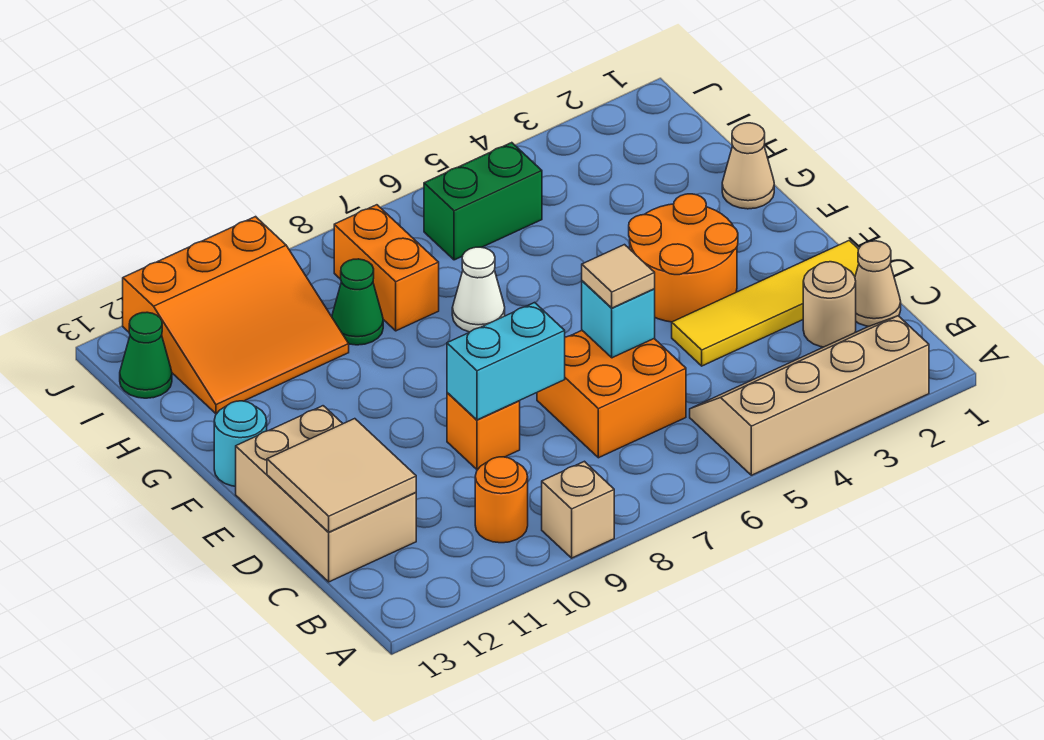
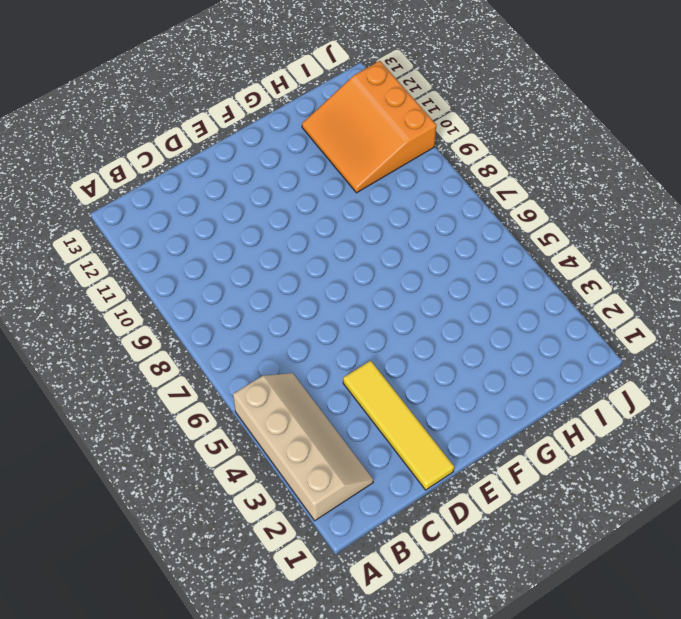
none -> tan brick A9 level 1
none -> orange round brick B10 level 1
none -> tan cone C1 level 1

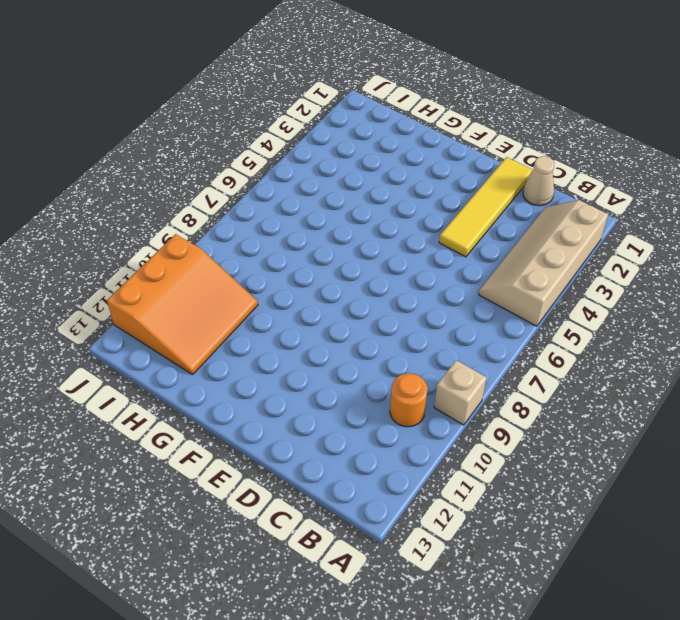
none -> tan round brick C2 level 1
none -> orange brick C6:D7 level 1
none -> tan brick C12:E13 level 1

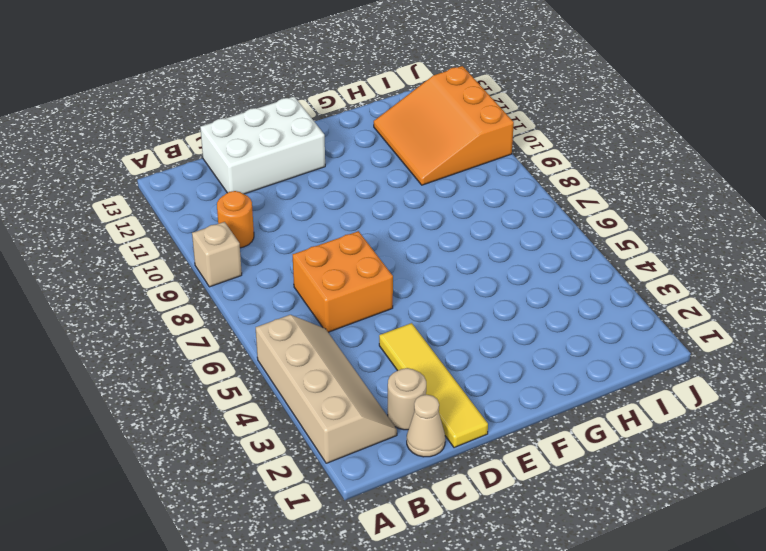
white brick C12:E13 level 1 -> tan brick C12:E13 level 1
none -> orange brick D9 level 1
none -> orange round brick E3:F4 level 1
none -> cyan round brick F13 level 1

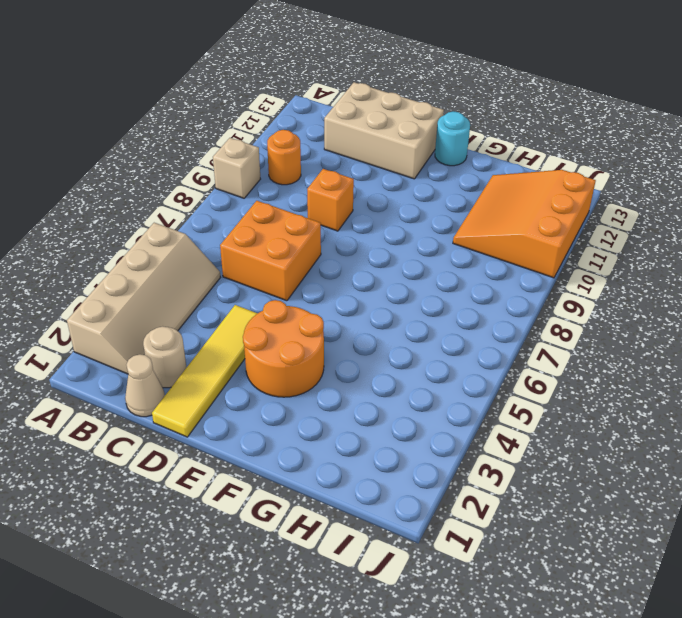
none -> tan cone G1 level 1
none -> white cone G7 level 1
none -> orange brick H8:I8 level 1

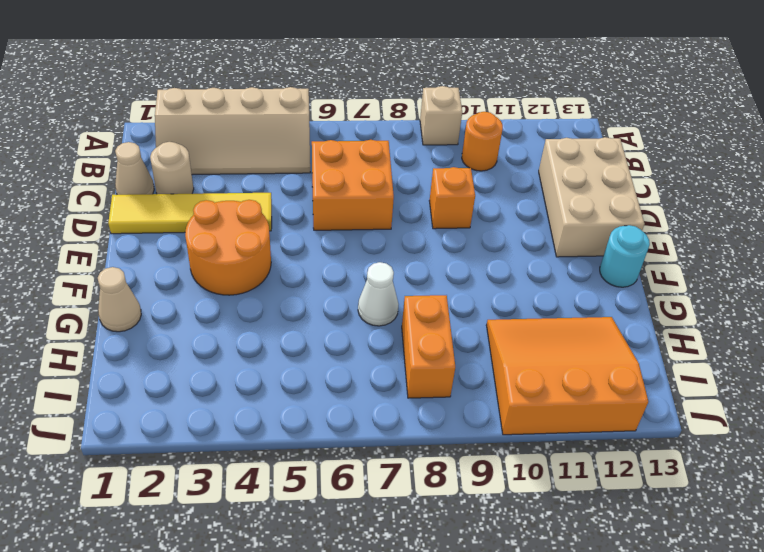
none -> green cone H9 level 1
none -> green brick I5:I6 level 1
none -> green cone I13 level 1

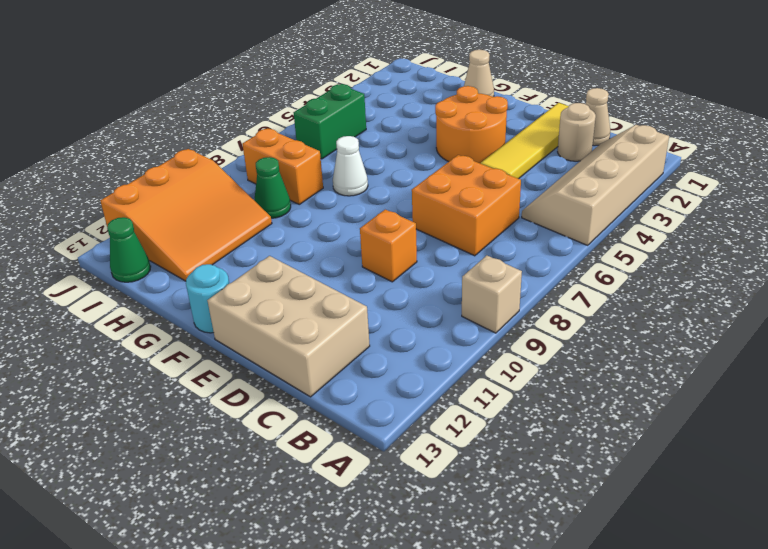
none -> orange round brick B10 level 1
none -> tan tile C12:D13 level 2
none -> cyan brick D6 level 2

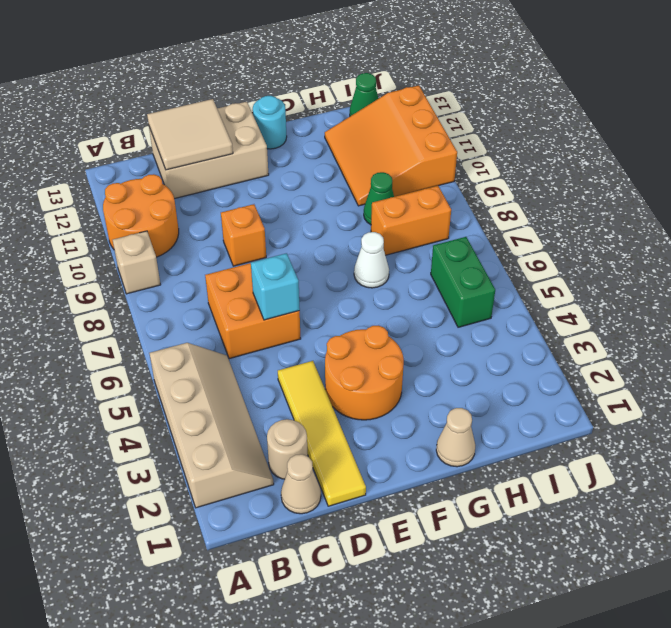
orange round brick A10:B11 level 1 -> orange round brick B10 level 1
none -> cyan brick D8:D9 level 2
none -> tan tile D6 level 3

